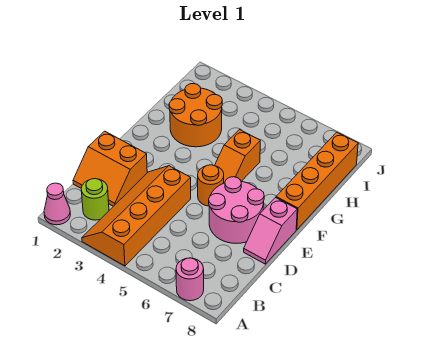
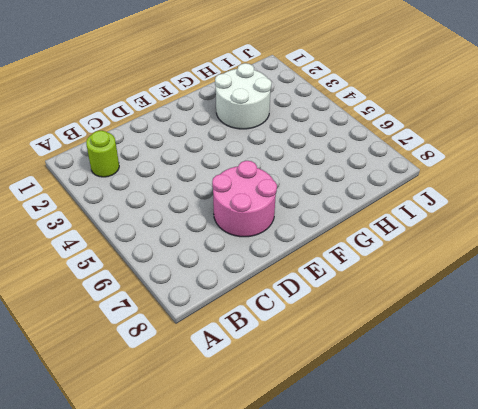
white round brick G2:H3 level 1 -> orange round brick G2:H3 level 1
none -> pink cone A1 level 1
none -> orange slope A3:D4 level 1 top 4

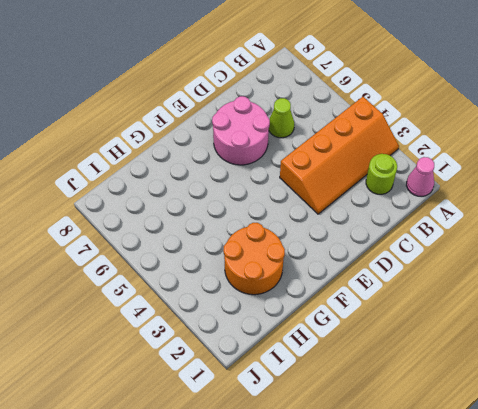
lime cone C6 level 1 -> none
none -> pink round brick A7 level 1
none -> orange slope C1:D2 level 1 top D

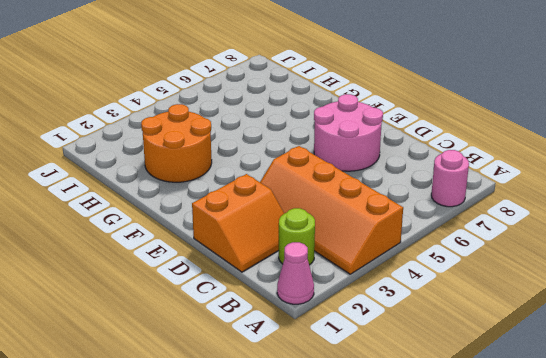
none -> pink slope D8:E8 level 1 top E
none -> orange round brick E5 level 1

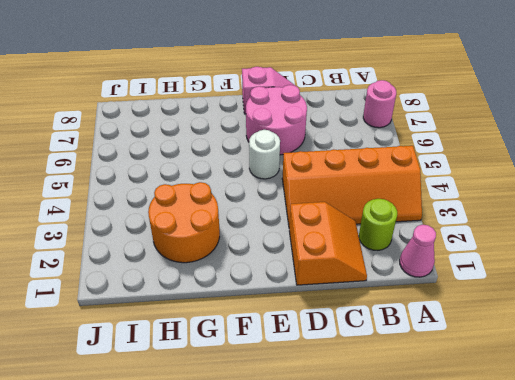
white round brick E5 level 1 -> orange round brick E5 level 1
none -> orange slope F5:G5 level 1 top G
none -> orange brick F8:I8 level 1

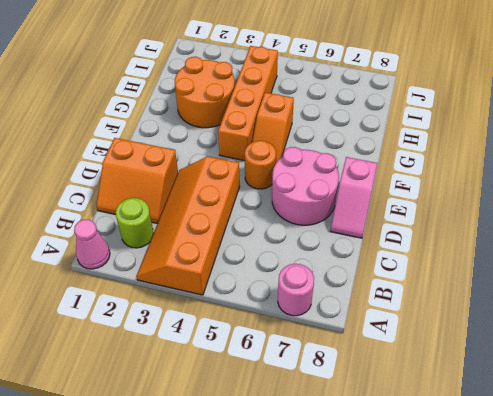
orange brick F4:I4 level 1 -> orange brick F8:I8 level 1

